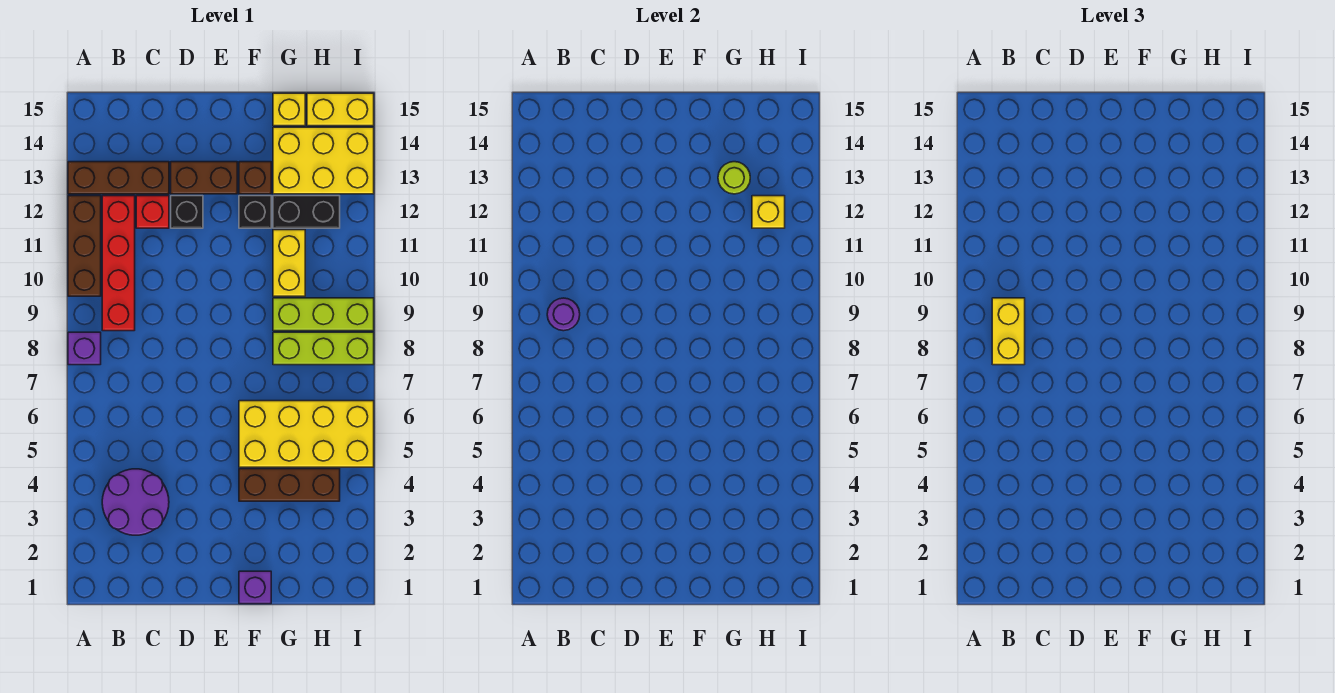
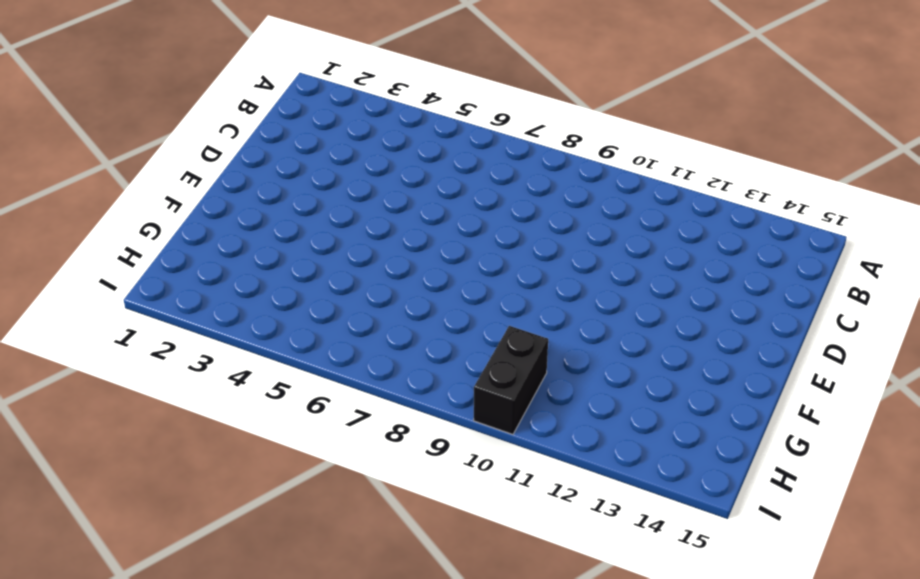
black brick H10:I10 level 1 -> black brick G12:H12 level 1
none -> purple brick A8 level 1
none -> brown brick A10:A12 level 1
none -> brown brick A13:C13 level 1

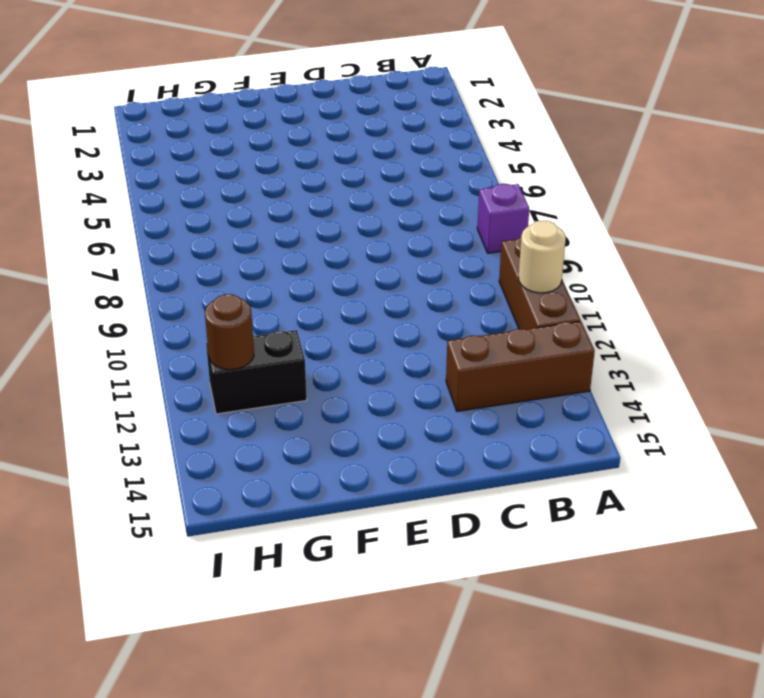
tan round brick A11 level 2 -> none
brown round brick H12 level 2 -> yellow brick H12 level 2
none -> purple round brick B3:C4 level 1
none -> red brick B9:B12 level 1
none -> red brick C12 level 1

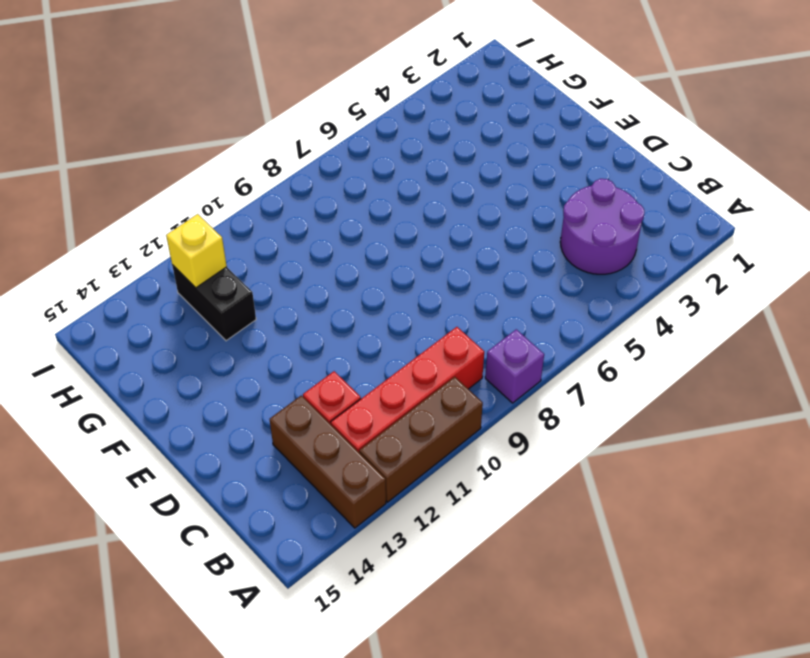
none -> black brick D12 level 1
none -> brown brick D13:E13 level 1
none -> purple brick F1 level 1

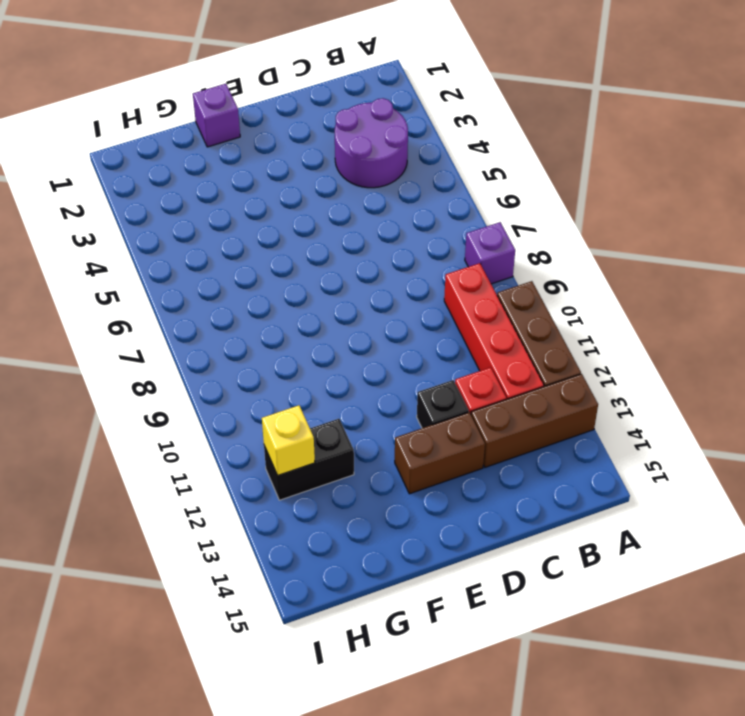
none -> brown brick F4:H4 level 1
none -> yellow brick F5:I6 level 1
none -> black brick F12 level 1

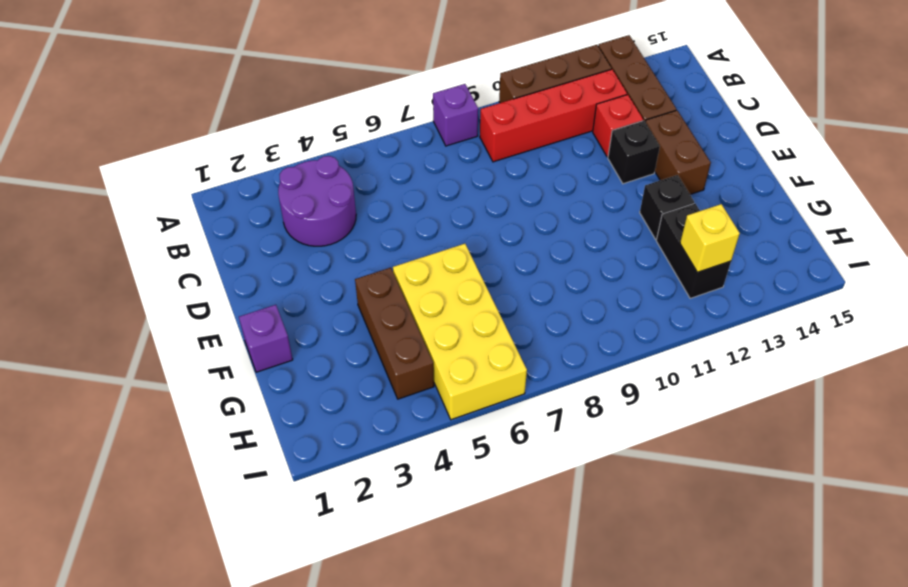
none -> brown brick F13 level 1
none -> lime brick G8:I8 level 1
none -> lime brick G9:I9 level 1

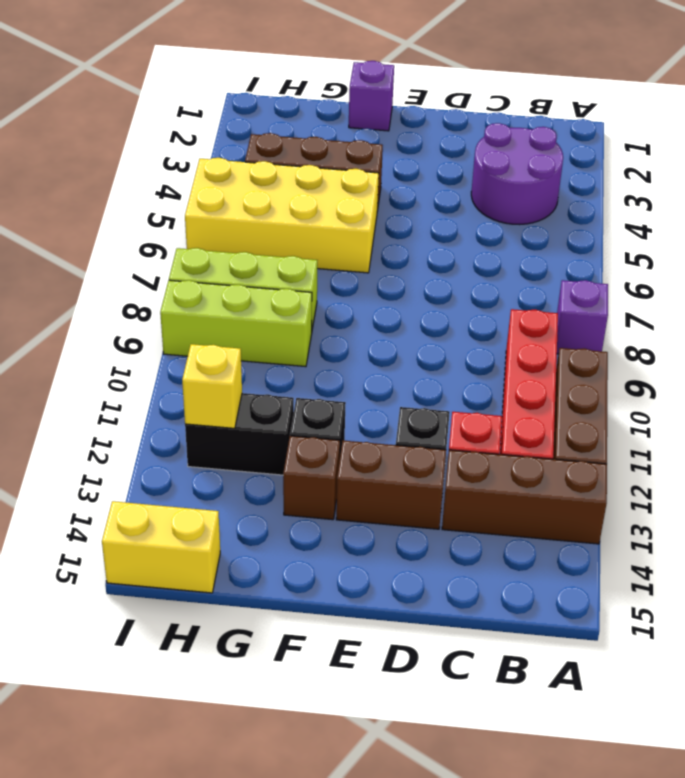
none -> yellow brick G10:G11 level 1
none -> yellow brick G13:I14 level 1
none -> yellow brick G15 level 1

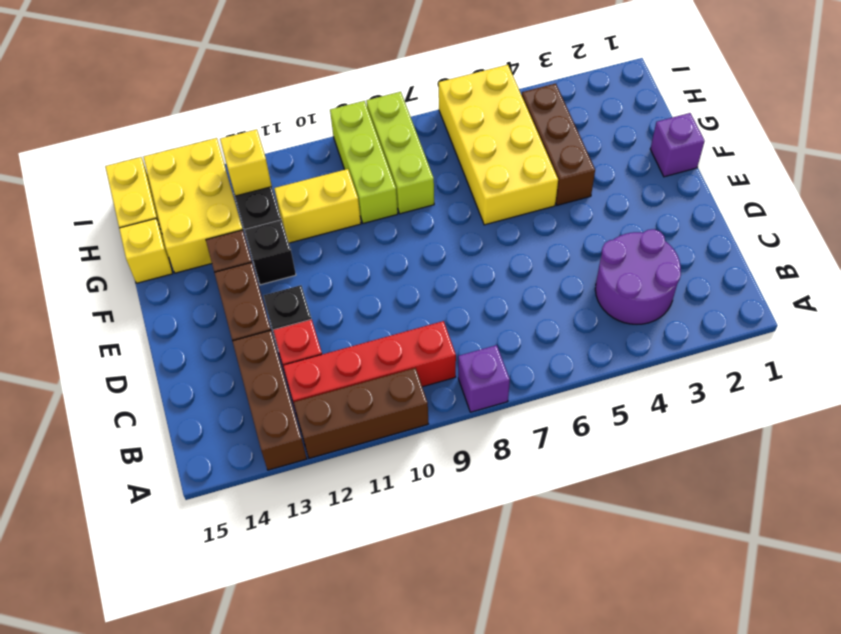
none -> purple round brick B9 level 2
none -> lime round brick G13 level 2
none -> yellow brick B8:B9 level 3

